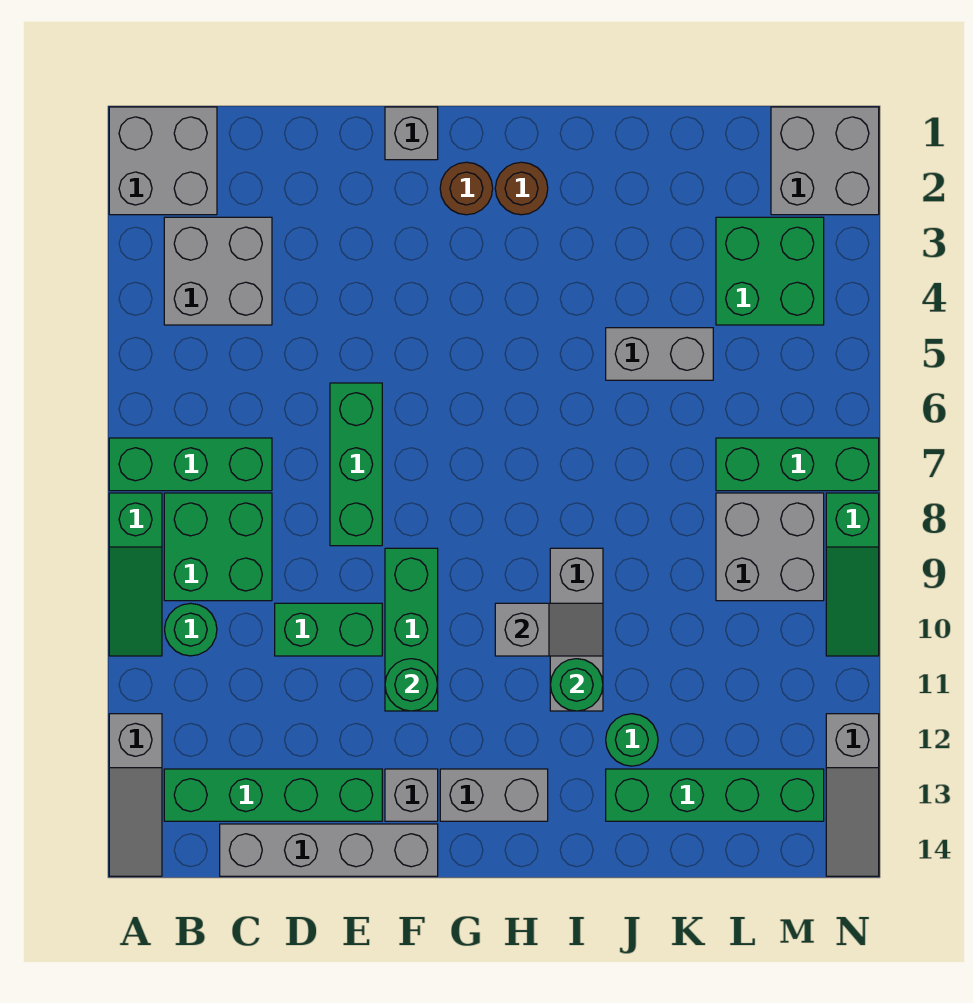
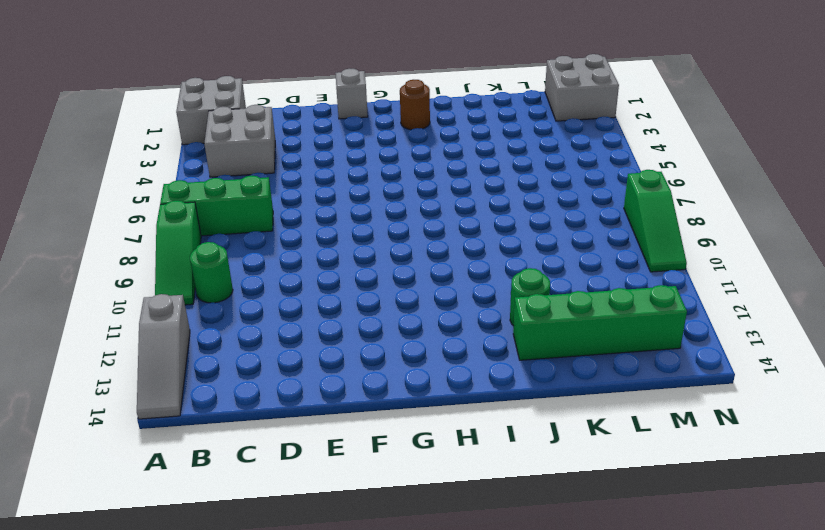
none -> green brick B8:C9 level 1
none -> green brick B13:E13 level 1
none -> grey brick C14:F14 level 1
none -> green brick D10:E10 level 1

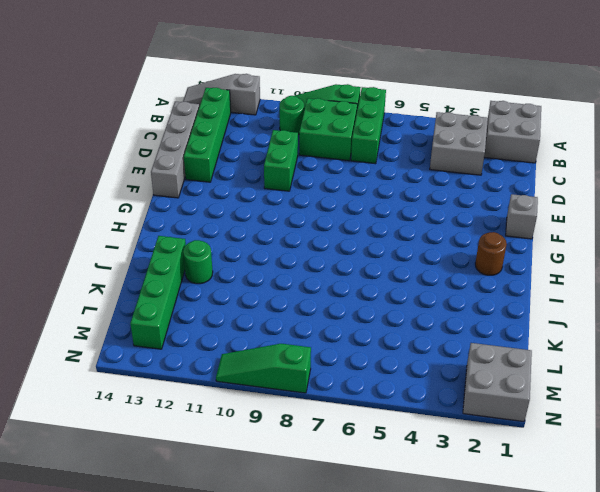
none -> green brick E6:E8 level 1
none -> green brick F9:F11 level 1
none -> grey brick F13 level 1
none -> brown round brick G2 level 1

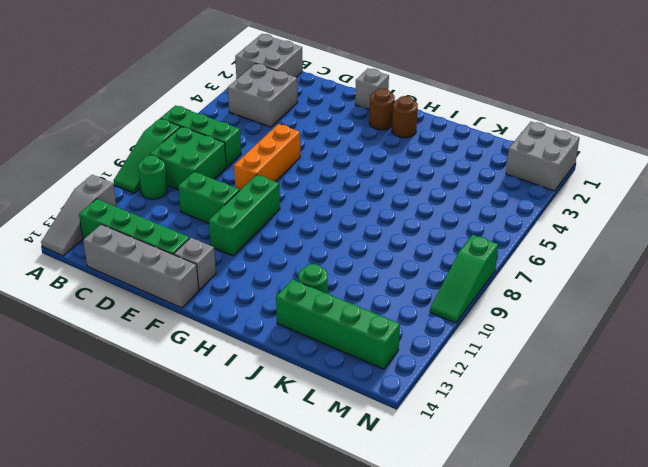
orange brick E6:E8 level 1 -> green brick E6:E8 level 1
none -> grey brick G13:H13 level 1
none -> grey brick I9:I11 level 1
none -> grey brick J5:K5 level 1
none -> green brick L3:M4 level 1

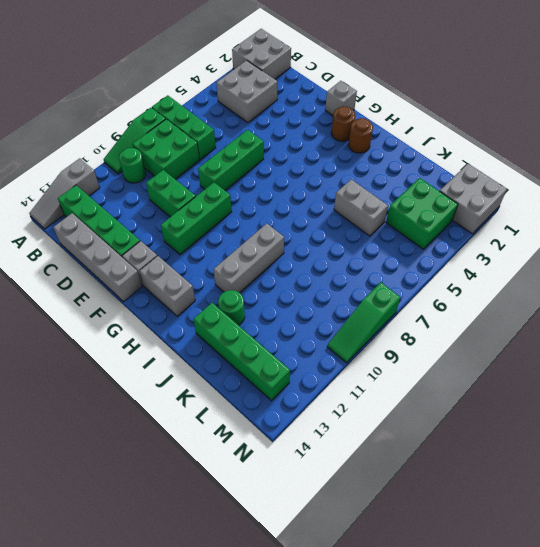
none -> green brick L7:N7 level 1
none -> grey brick L8:M9 level 1
none -> grey slope N12:N14 level 1 top 12
none -> green round brick F11 level 2

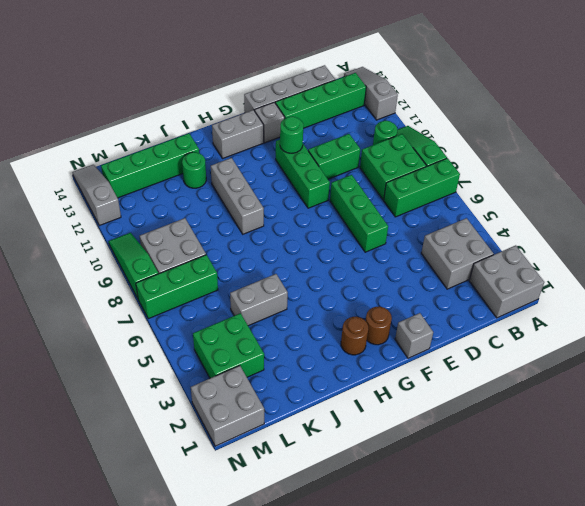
none -> grey slope H10:I10 level 2 top H
none -> green round brick I11 level 2

